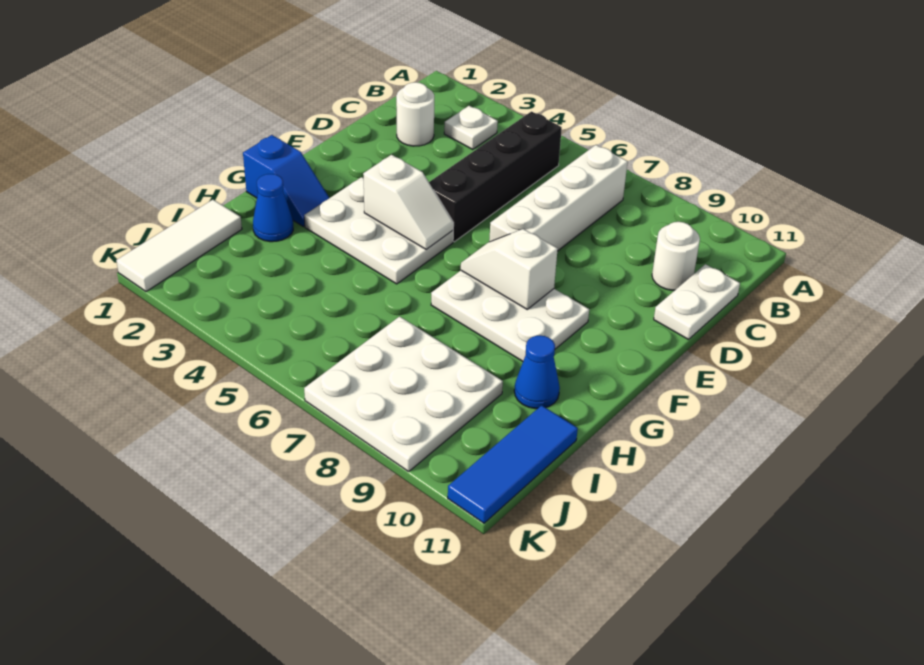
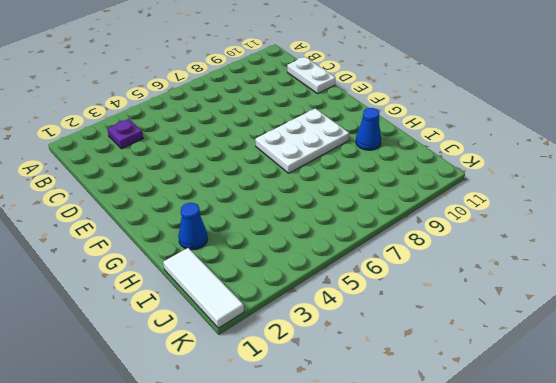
purple plate B3 level 1 -> white plate B3 level 1
none -> black brick B5:E5 level 1
none -> white brick B7:E7 level 1
none -> white round brick C2 level 1

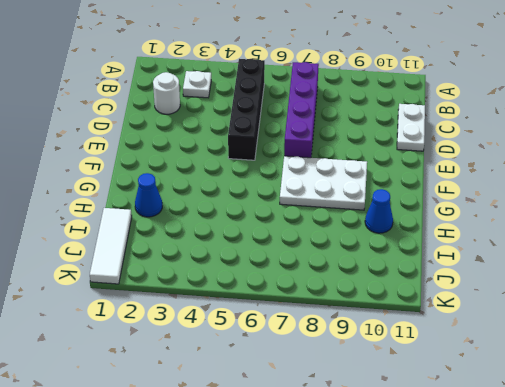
purple brick B7:E7 level 1 -> white brick B7:E7 level 1
none -> white round brick C10 level 1
none -> white plate F3:G5 level 1
none -> blue slope G1:G2 level 1 top 1

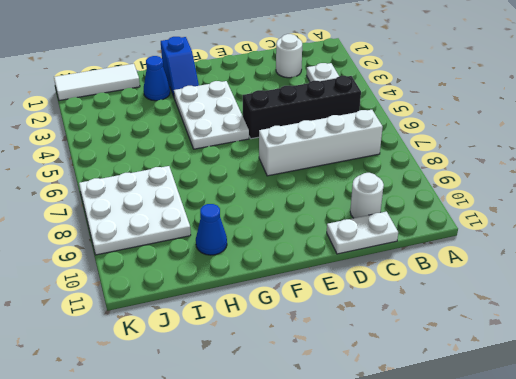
none -> white plate F7:G9 level 1
none -> blue tile I11:K11 level 1
none -> white slope F4:F5 level 2 top 4

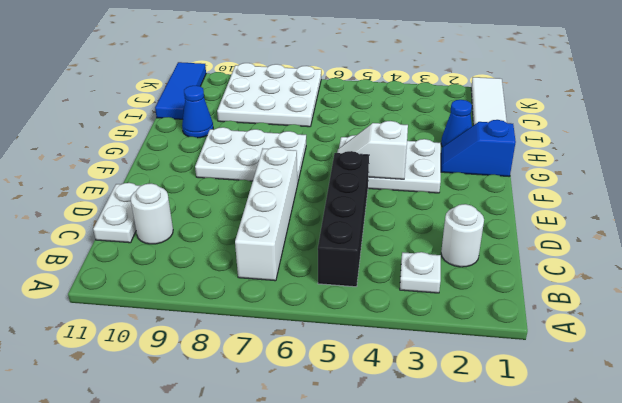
none -> white slope F7:F8 level 2 top 8

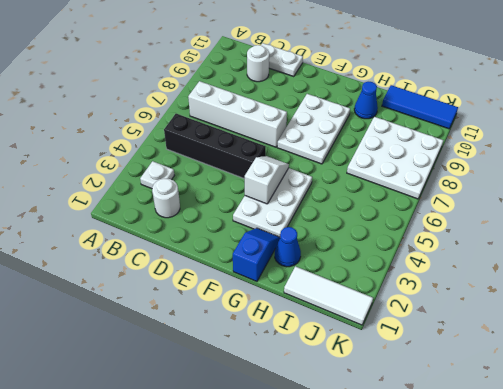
none -> white slope F7:F8 level 2 top 8

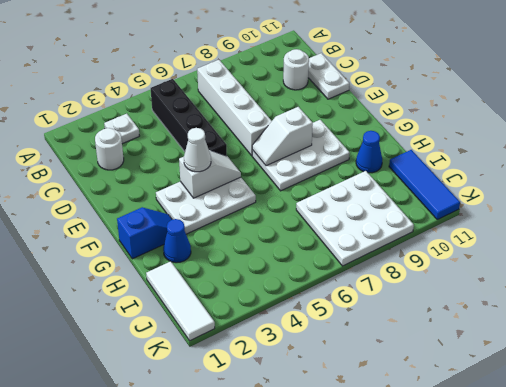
white cone F4 level 3 -> none

